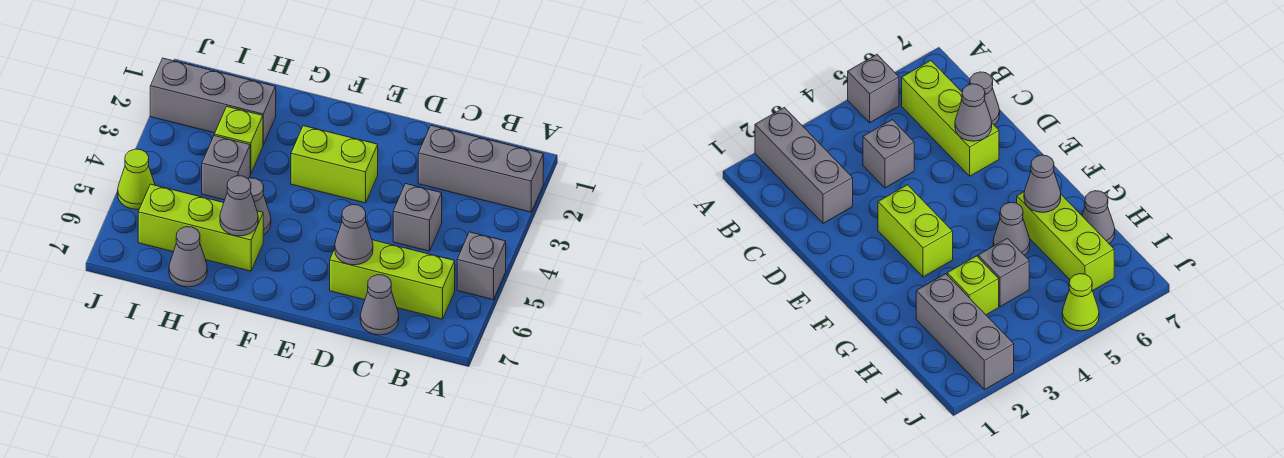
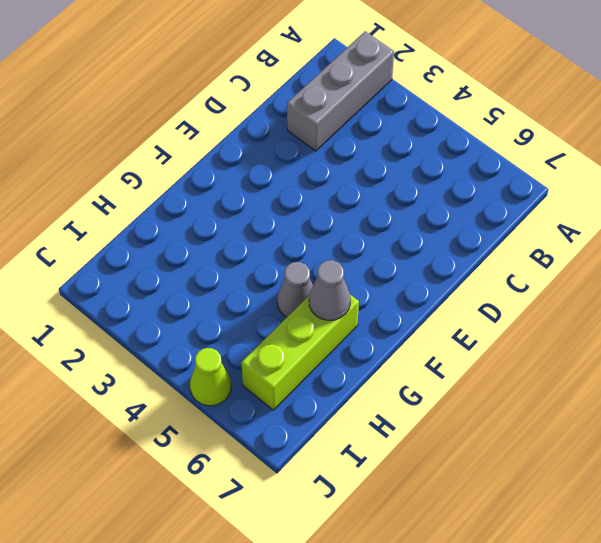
none -> grey brick A5 level 1
none -> lime brick B6:D6 level 1
none -> grey brick C4 level 1

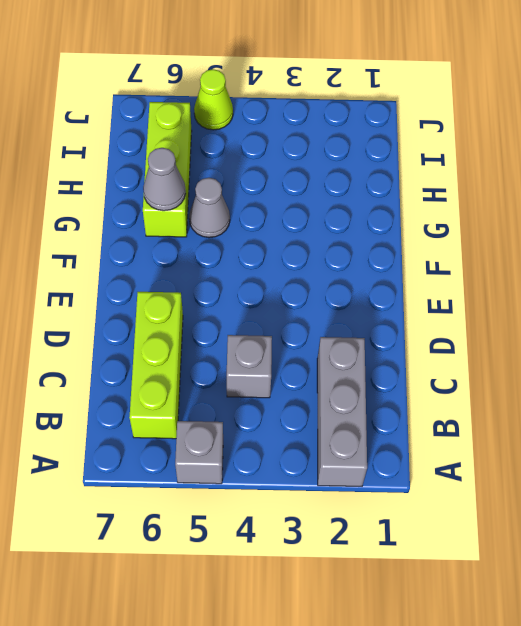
none -> grey cone C7 level 1
none -> lime brick E3:F3 level 1
none -> grey brick H2:J2 level 1

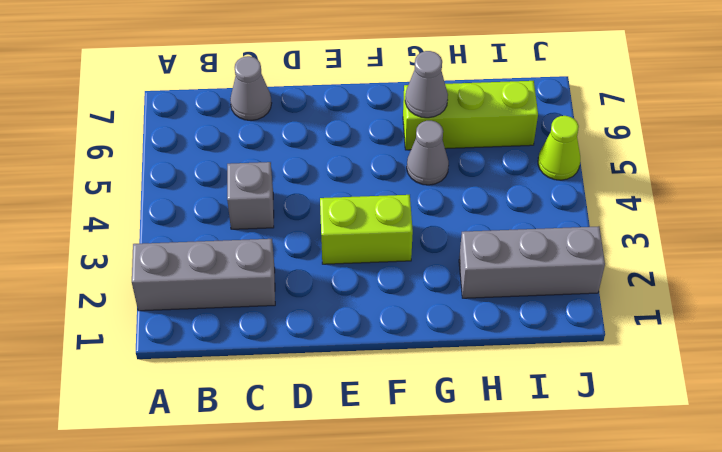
none -> grey brick A5 level 1
none -> lime brick B6:D6 level 1
none -> lime brick H3 level 1

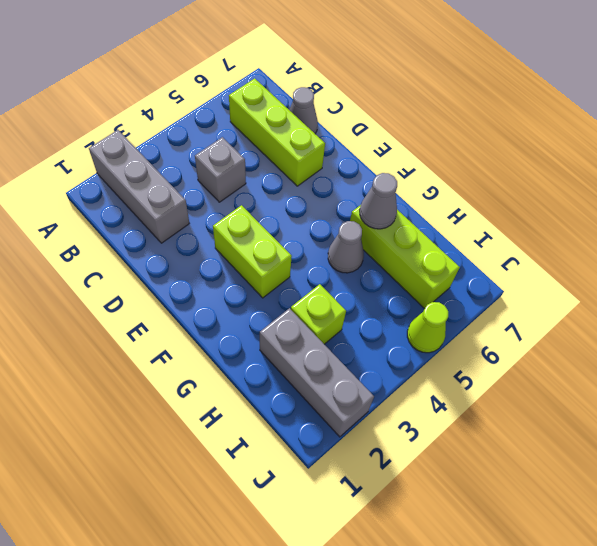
none -> grey brick A5 level 1
none -> grey brick H4 level 1
none -> grey cone H7 level 1

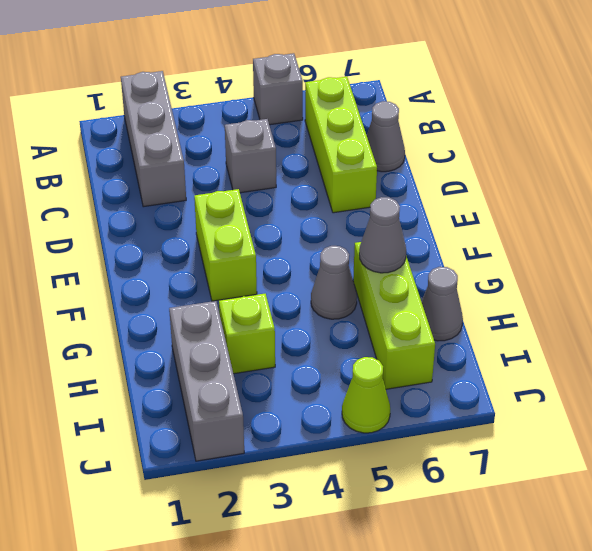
none -> grey brick H4 level 1
none -> grey cone D6 level 2

